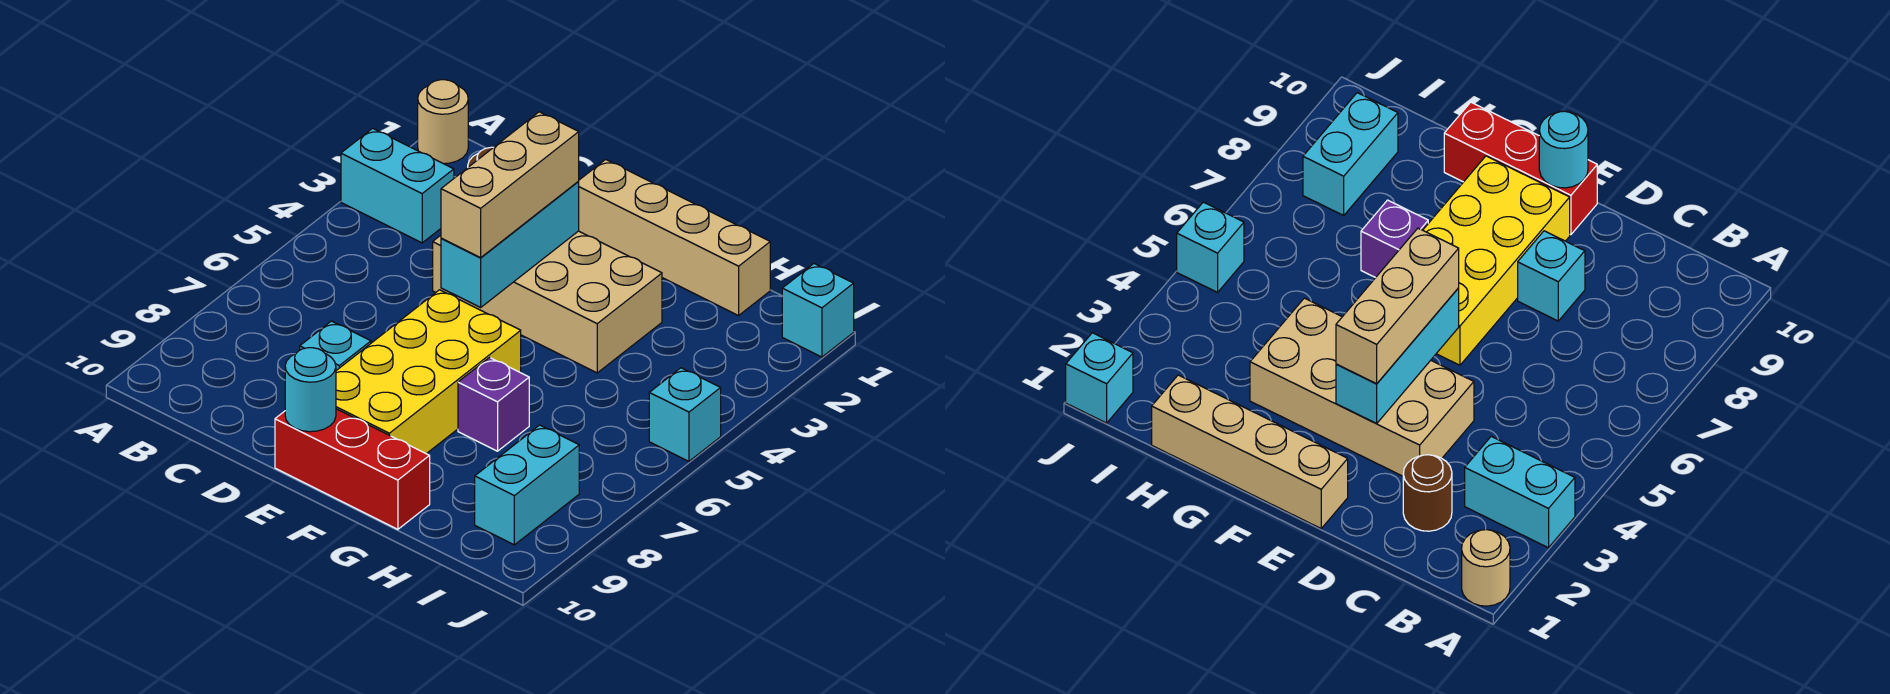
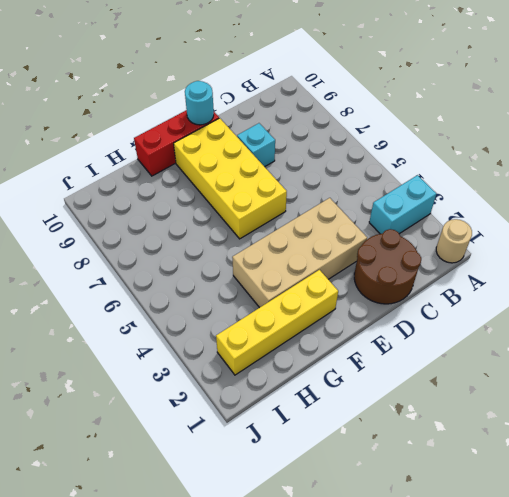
brown round brick C1:D2 level 1 -> brown round brick C2 level 1
yellow brick F2:I2 level 1 -> none
none -> tan brick E1:H1 level 1
none -> purple brick G7 level 1
none -> cyan brick I8:I9 level 1

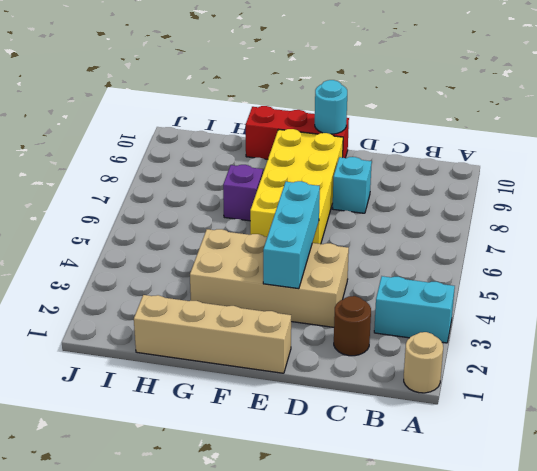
none -> cyan brick I8:I9 level 1
none -> cyan brick J1 level 1
none -> cyan brick J5 level 1

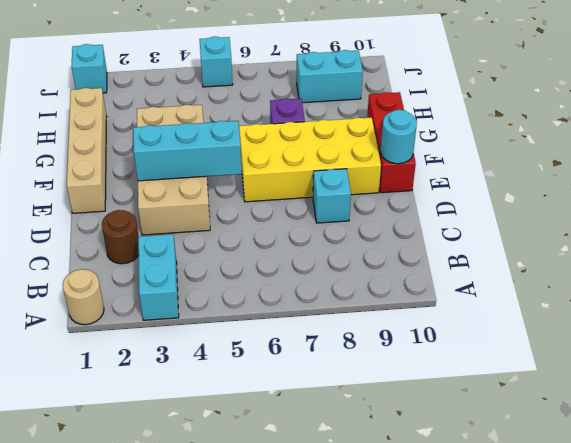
none -> tan brick E3:E5 level 3

